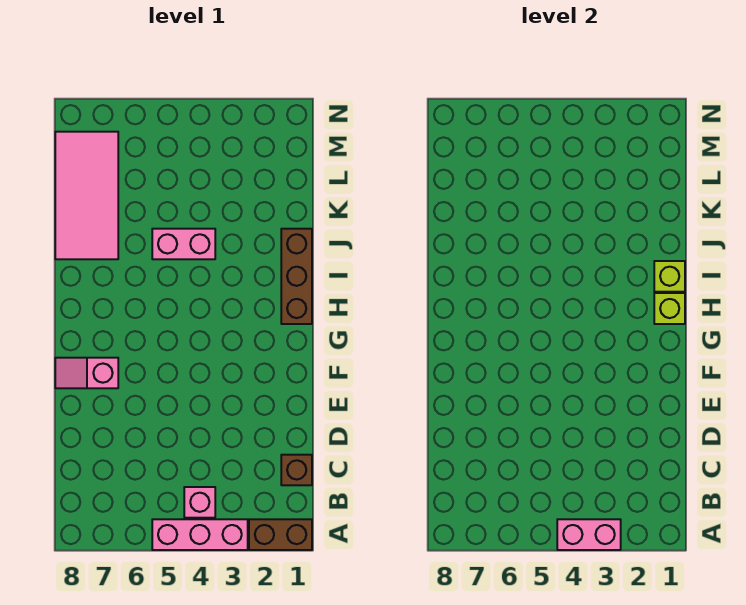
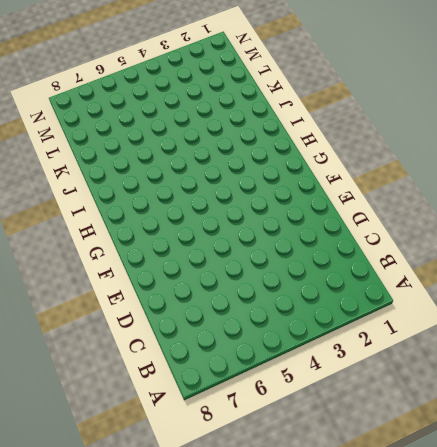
none -> brown brick A1:A2 level 1
none -> pink brick A3:A5 level 1

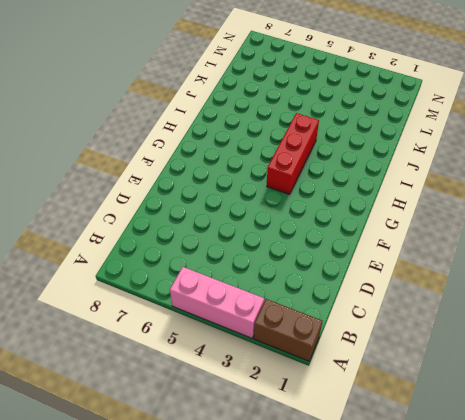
red brick G4:I4 level 1 -> none
none -> pink brick B4 level 1
none -> brown brick C1 level 1

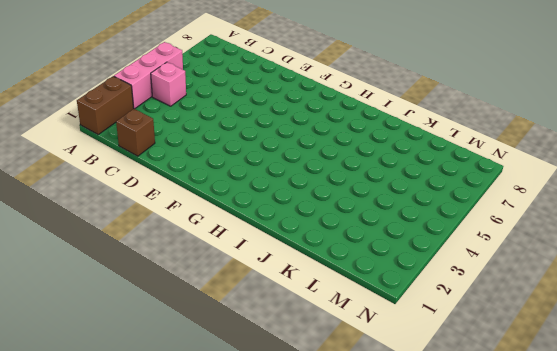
none -> pink slope F7:F8 level 1 top 7
none -> brown brick H1:J1 level 1

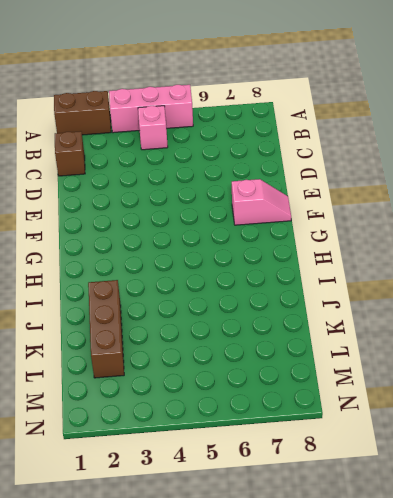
brown brick J2:L2 level 1 -> brown brick H1:J1 level 1
none -> pink brick J4:J5 level 1
none -> pink tile J7:M8 level 1

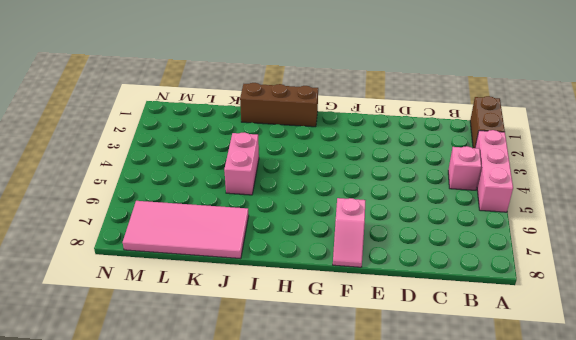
none -> brown brick C1 level 1
none -> pink brick A3:A4 level 2

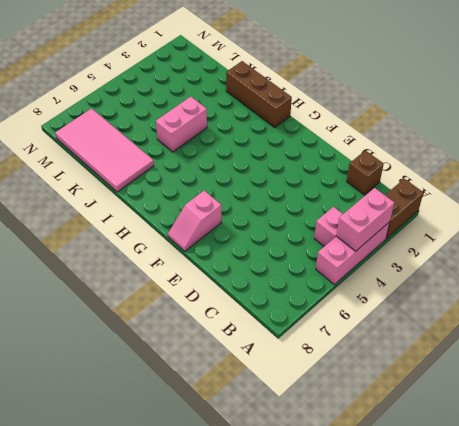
none -> lime brick H1 level 2
none -> lime brick I1 level 2

